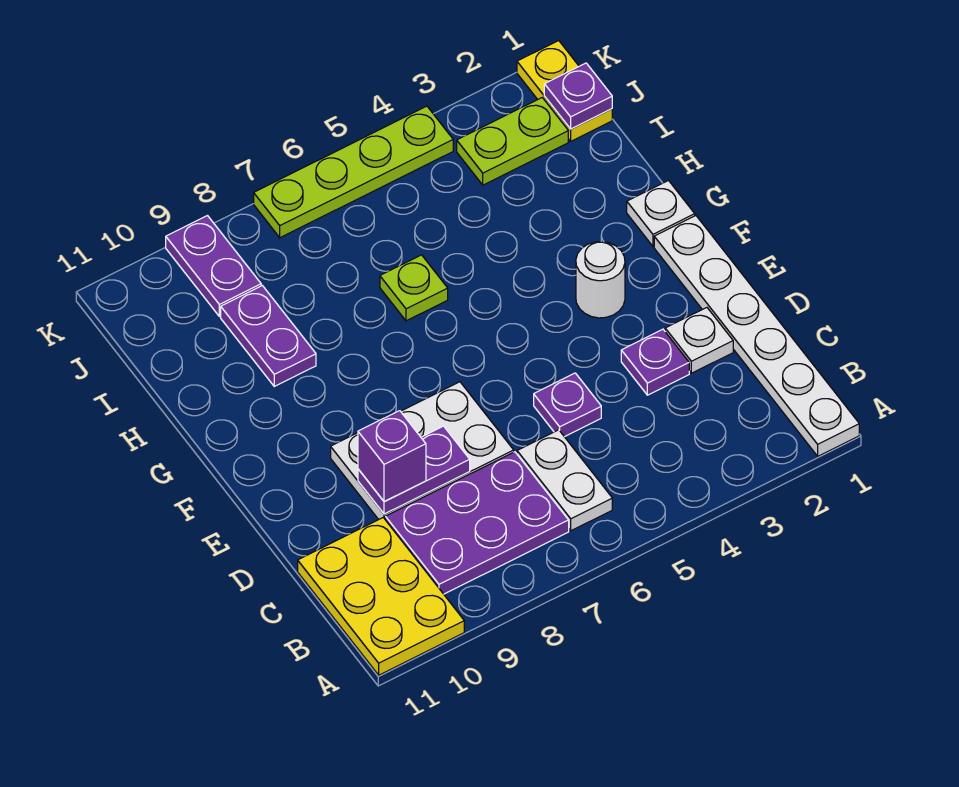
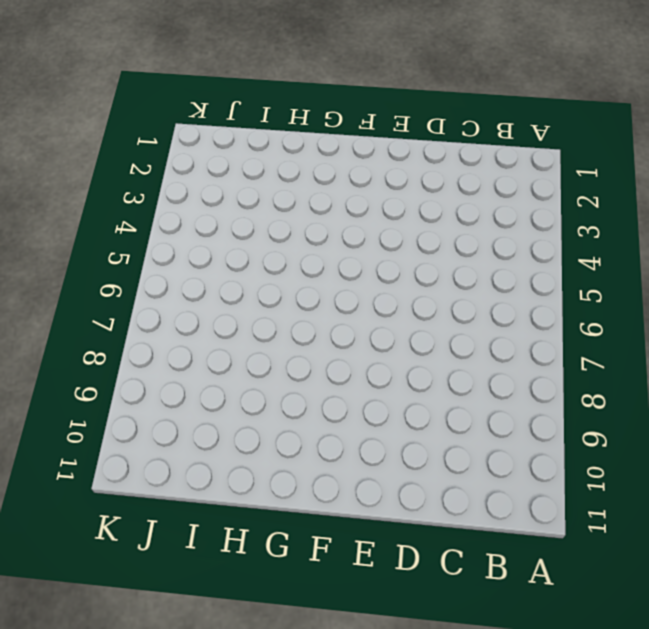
none -> white plate A1:F1 level 1
none -> yellow plate A10:C11 level 1
none -> white plate B6:C6 level 1

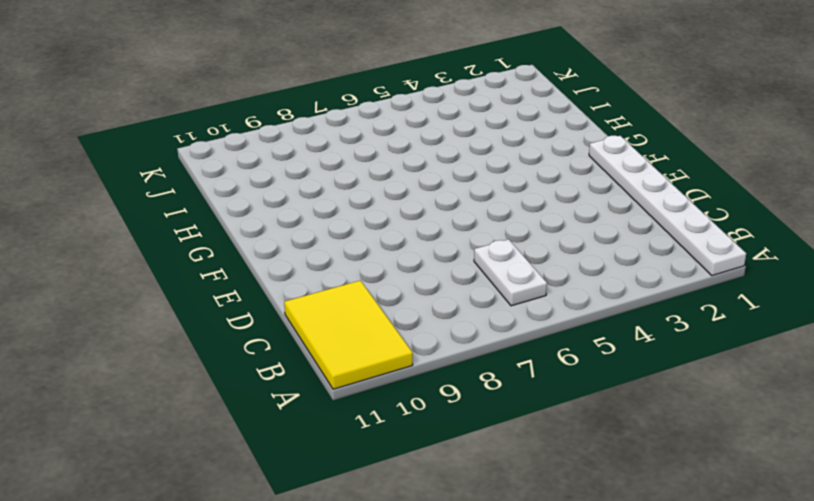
yellow tile A10:C11 level 1 -> yellow plate A10:C11 level 1
none -> purple plate B7:C9 level 1
none -> white plate D2 level 1
none -> purple plate D3 level 1

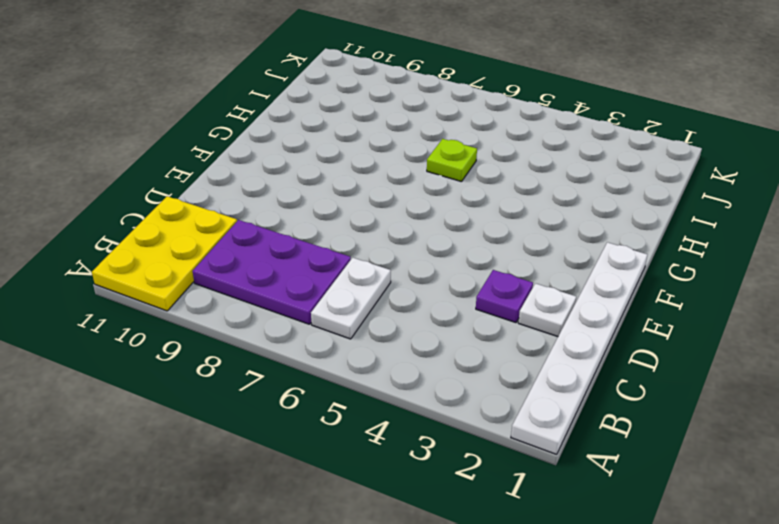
none -> purple plate D5 level 1
none -> white plate D7:E9 level 1
none -> white round brick F3 level 1

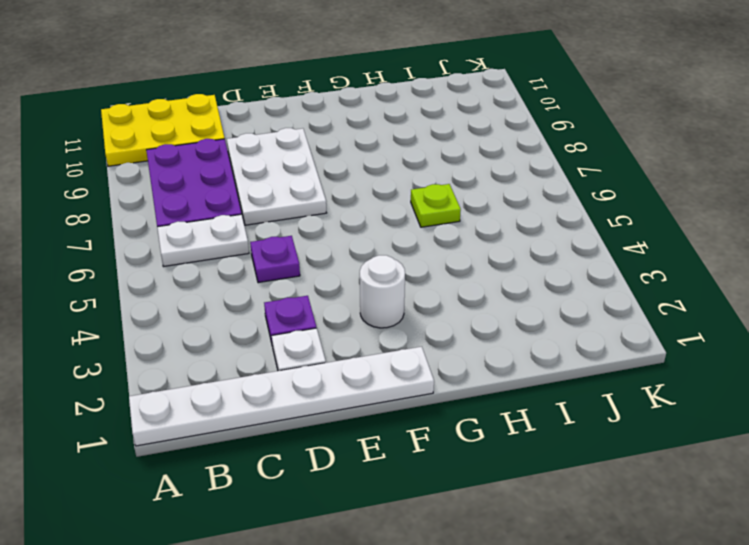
none -> white plate G1 level 1
none -> purple plate H9:I9 level 1
none -> yellow plate J1:K1 level 1

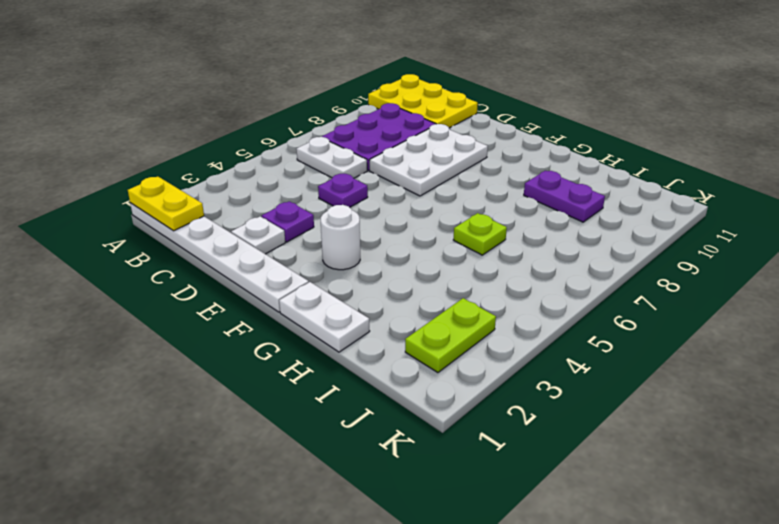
yellow plate A1:B1 level 2 -> yellow plate J1:K1 level 1
white plate G1:H1 level 1 -> white plate G1 level 1
none -> purple plate J9:K9 level 1
none -> lime plate K4:K7 level 1
none -> purple plate D8:D9 level 2

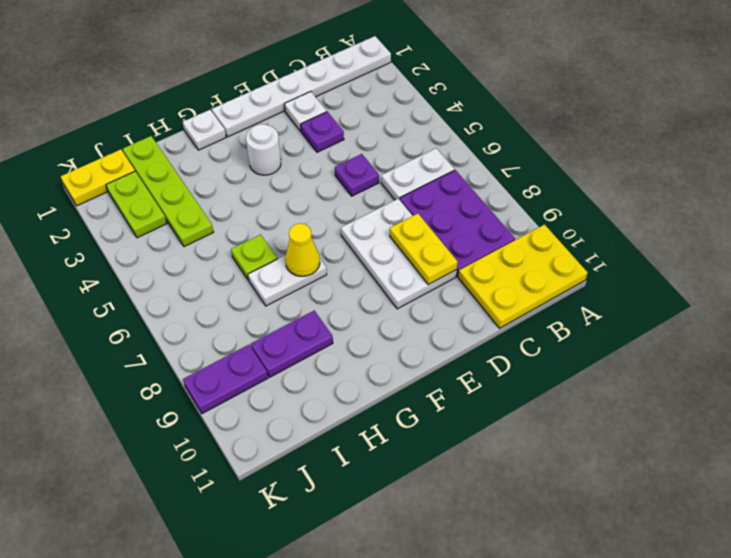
yellow plate D8:D9 level 2 -> purple plate D8:D9 level 2
white plate G7:H7 level 1 -> none
yellow cone G7 level 2 -> none
lime plate I1:I4 level 1 -> lime plate K4:K7 level 1
none -> purple plate J1 level 2
none -> purple brick D9 level 3

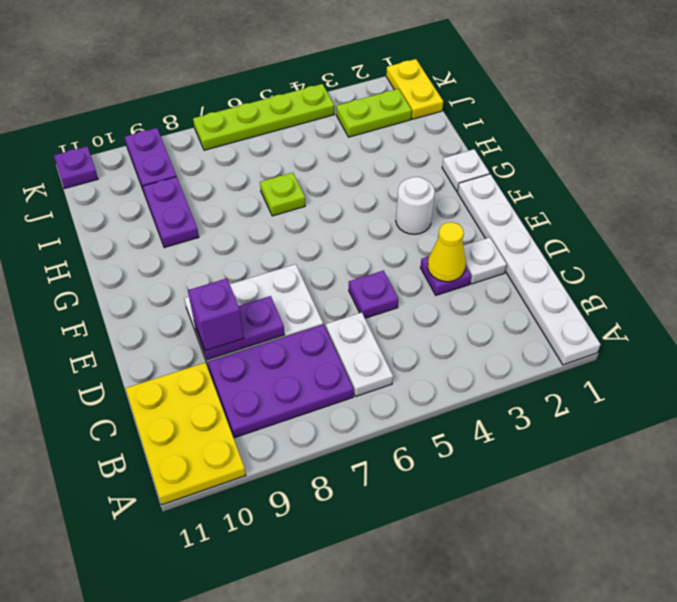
yellow cone D3 level 2 -> none
purple plate K11 level 1 -> purple plate J1 level 2

